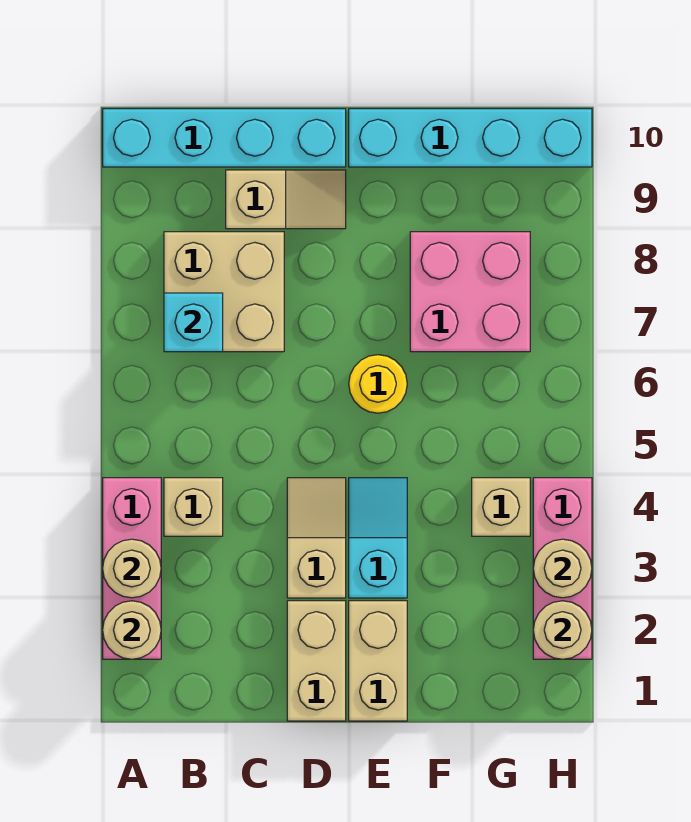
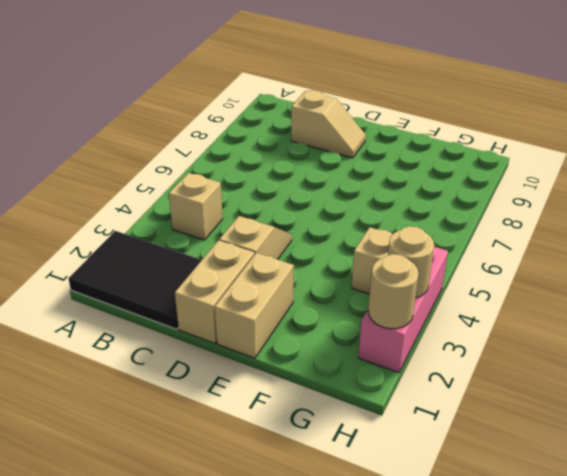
black tile A1:C2 level 1 -> pink brick A2:A4 level 1
none -> cyan brick A10:D10 level 1
none -> tan brick B7:C8 level 1
none -> cyan slope E3:E4 level 1 top 3

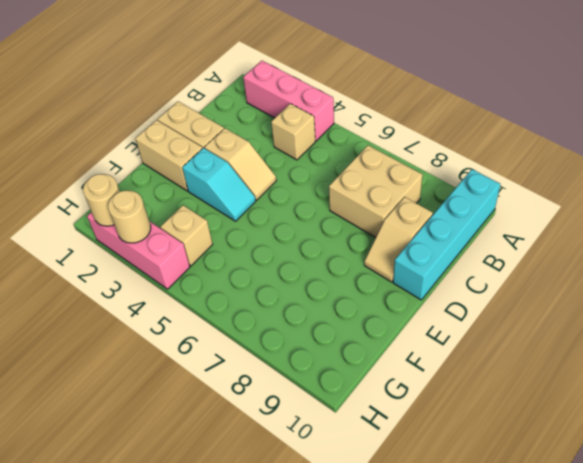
none -> yellow round brick E6 level 1
none -> cyan brick E10:H10 level 1
none -> pink brick F7:G8 level 1

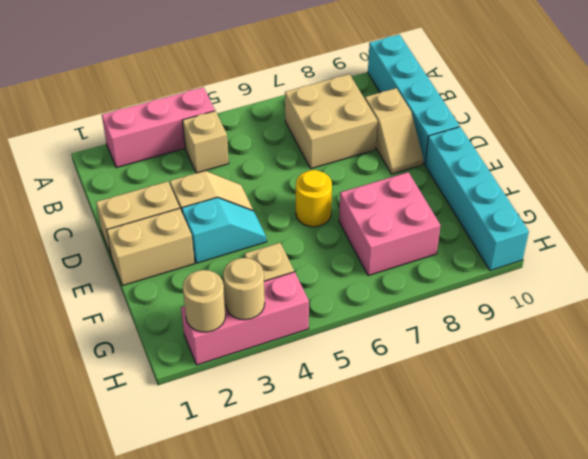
none -> tan round brick A2 level 2
none -> tan round brick A3 level 2
none -> cyan brick B7 level 2

